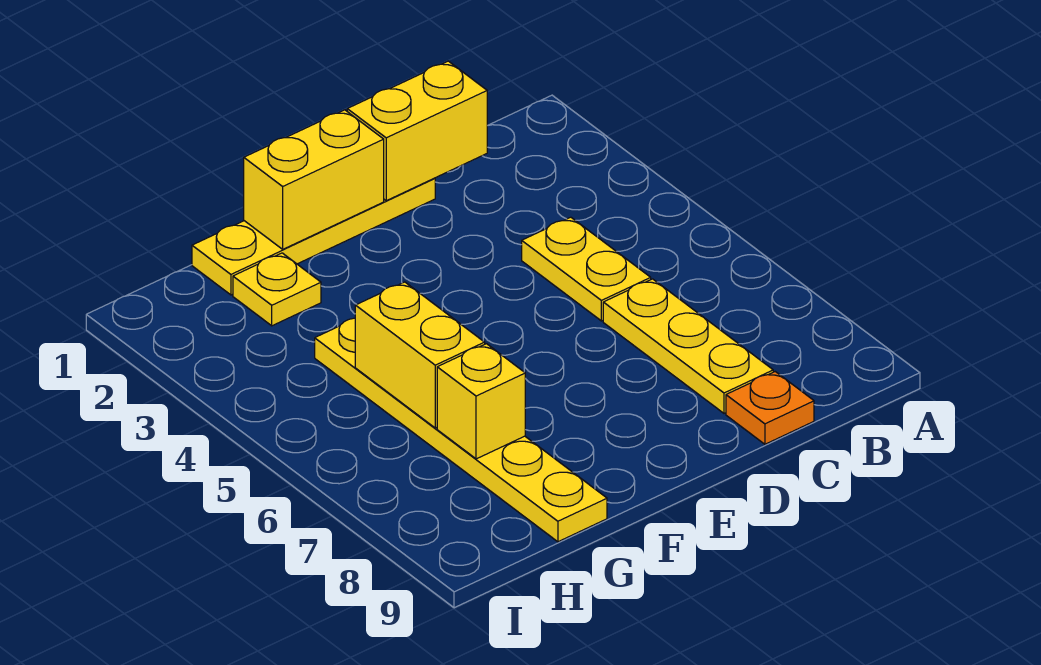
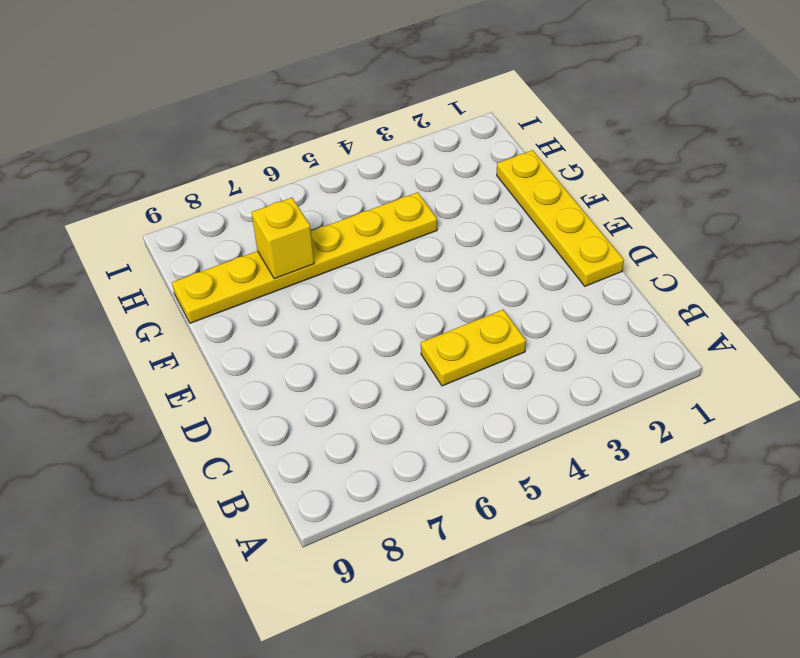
none -> yellow plate C6:C8 level 1
none -> orange plate C9 level 1

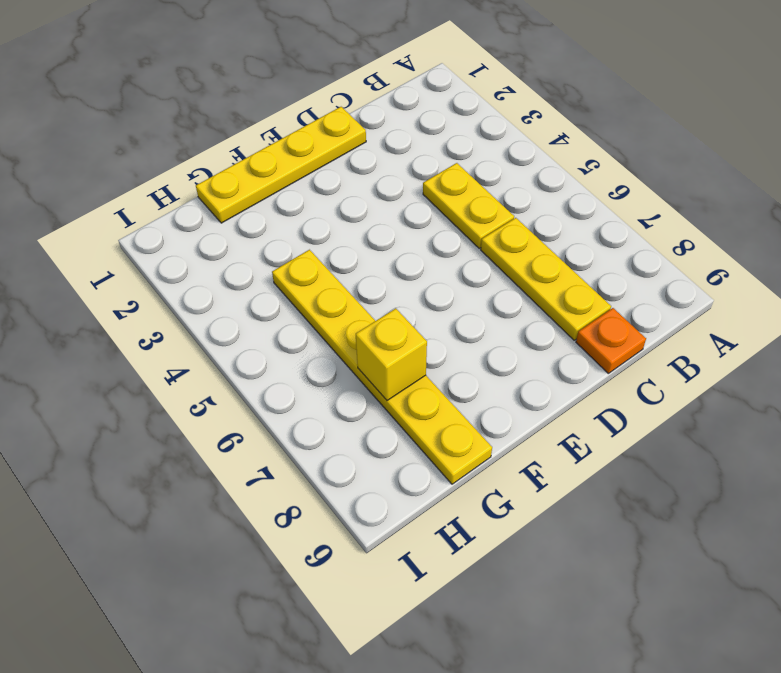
none -> yellow plate G2 level 1
none -> yellow brick C1:D1 level 2

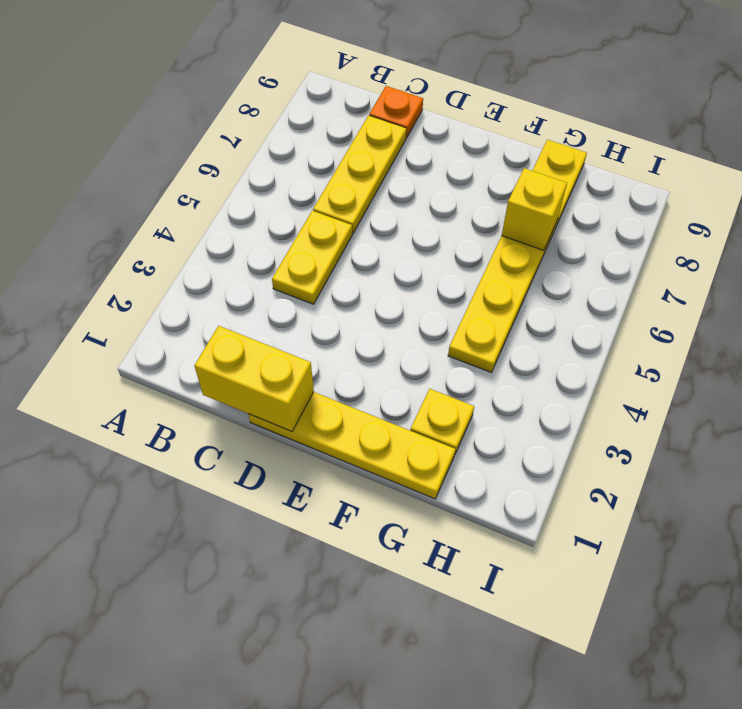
none -> yellow brick E1:F1 level 2
none -> yellow brick G5:G6 level 2

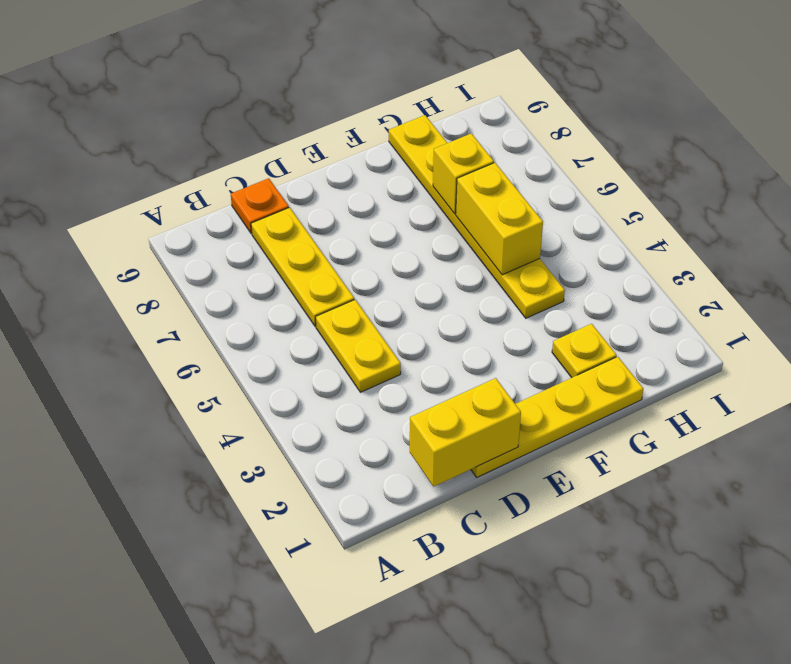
none -> yellow brick E1:F1 level 2

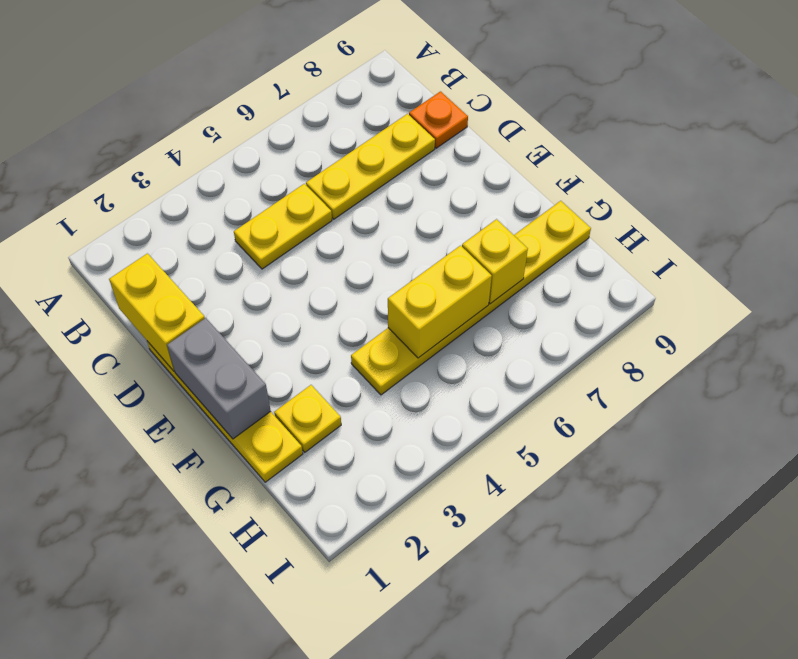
grey brick E1:F1 level 2 -> yellow brick E1:F1 level 2

